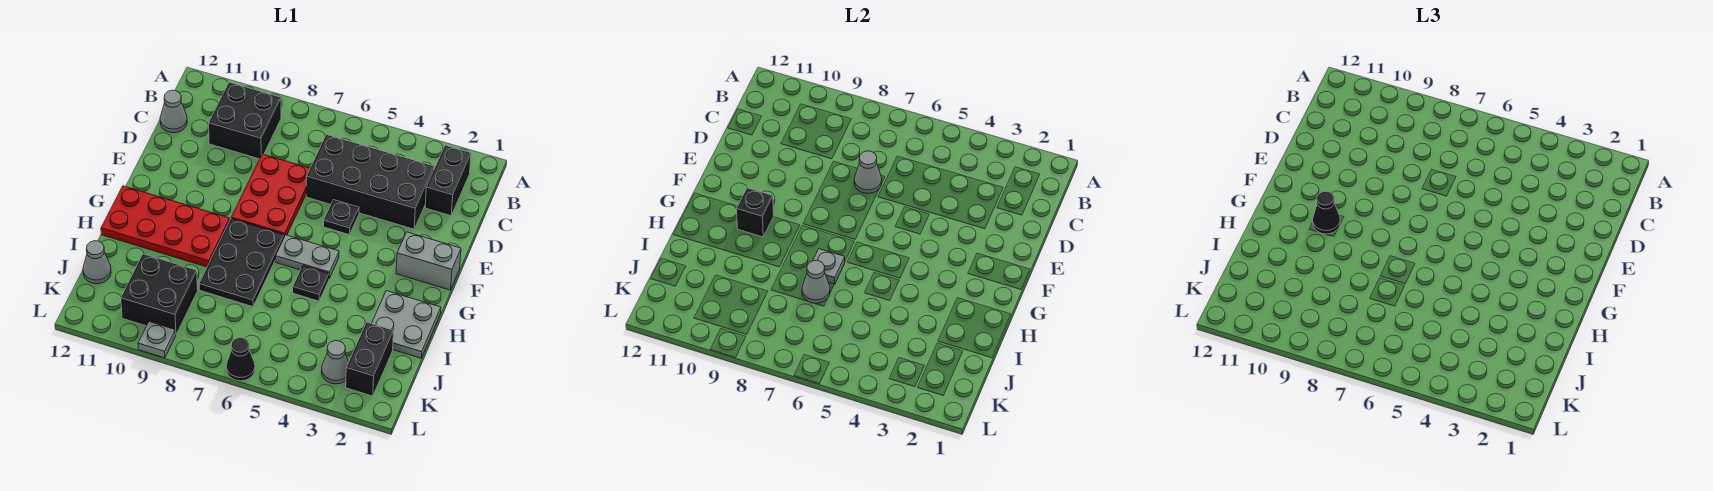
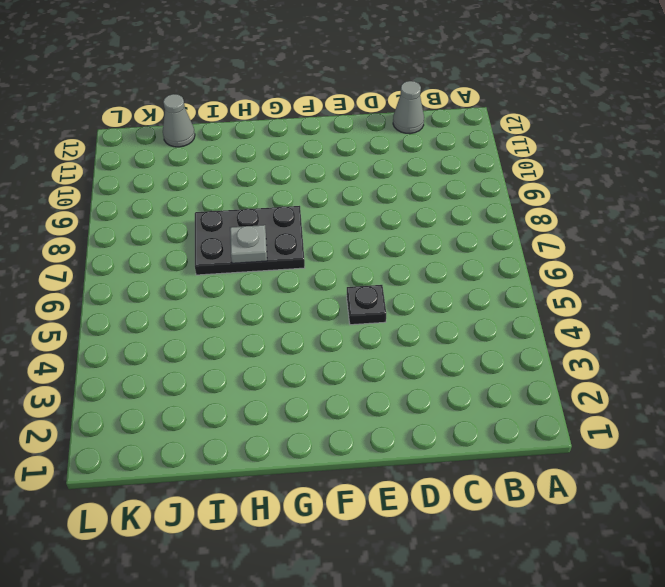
none -> black brick B2:C2 level 1
none -> black brick B9:C10 level 1
none -> black brick C3:D6 level 1

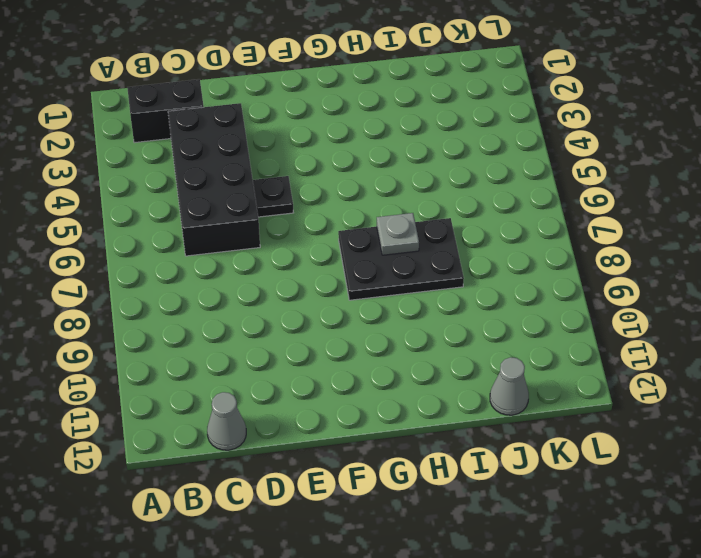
none -> black brick B9:C10 level 1
none -> red plate D7:F8 level 1
none -> grey brick F1:F2 level 1

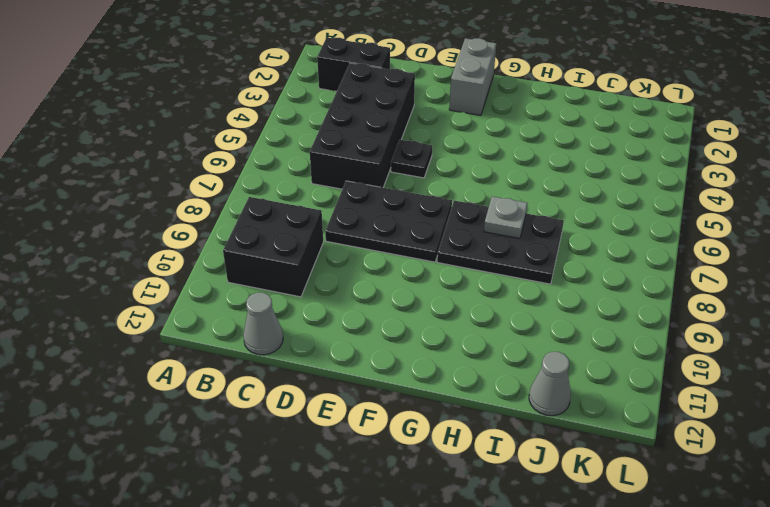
black plate D7:F8 level 1 -> red plate D7:F8 level 1
none -> grey plate G5:G6 level 1
none -> red plate G9:H12 level 1
none -> grey plate H1:I2 level 1

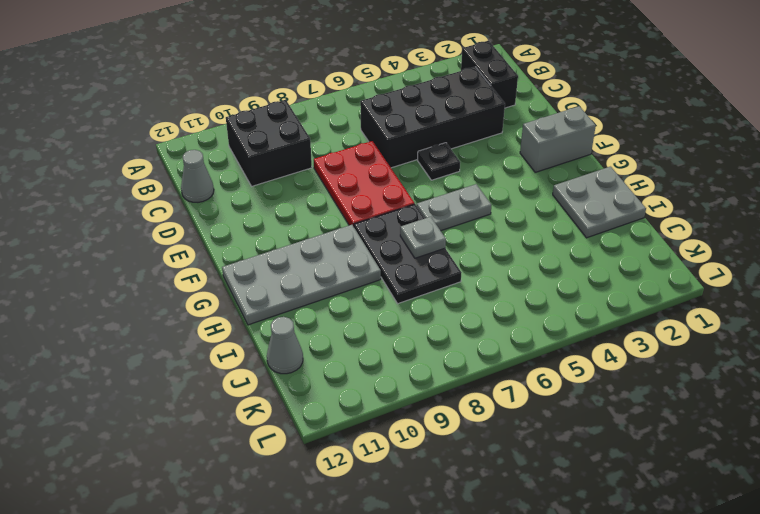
grey plate G9:H12 level 1 -> red plate G9:H12 level 1
none -> black plate H5 level 1
none -> black brick J2:K2 level 1
none -> black brick J9:K10 level 1

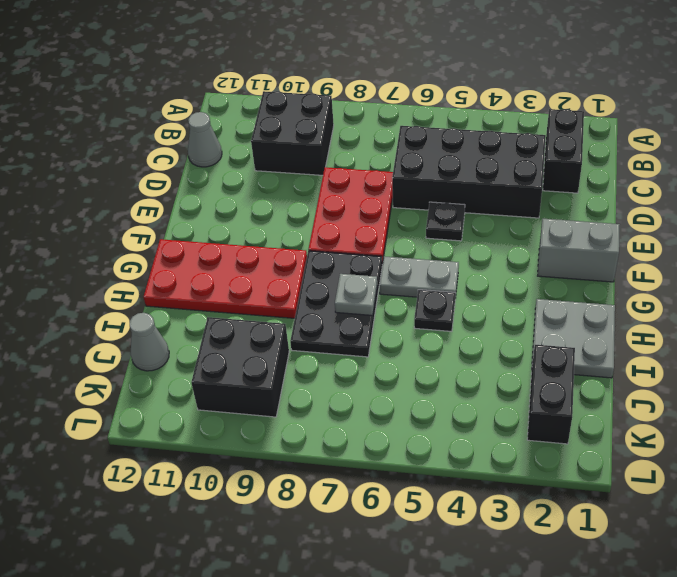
none -> grey cone K3 level 1
none -> black cone L6 level 1
none -> grey plate L9 level 1

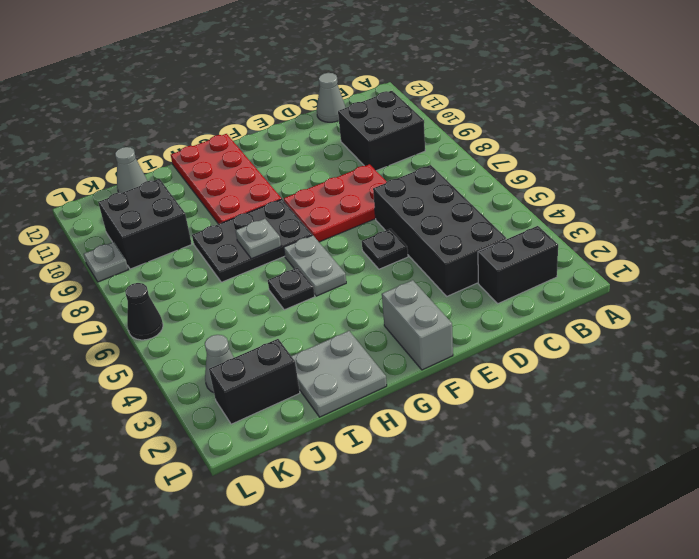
none -> grey cone D7 level 2
none -> black brick G10 level 2
none -> grey cone I7 level 2

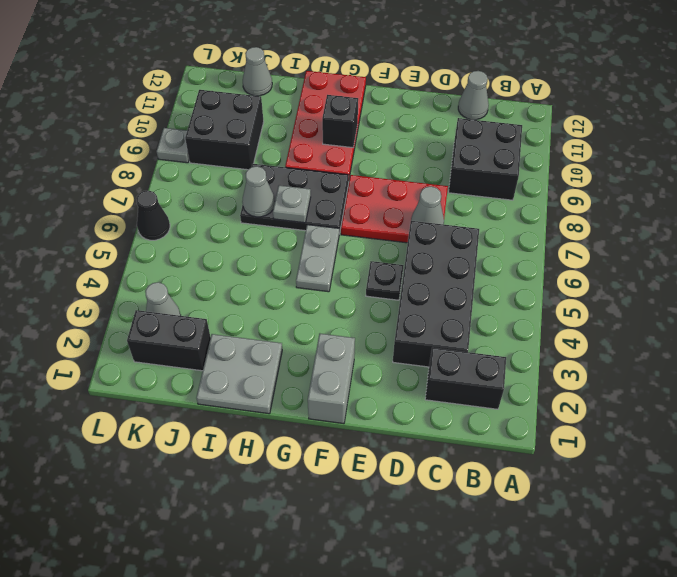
none -> black plate H5 level 1
none -> black cone G10 level 3

